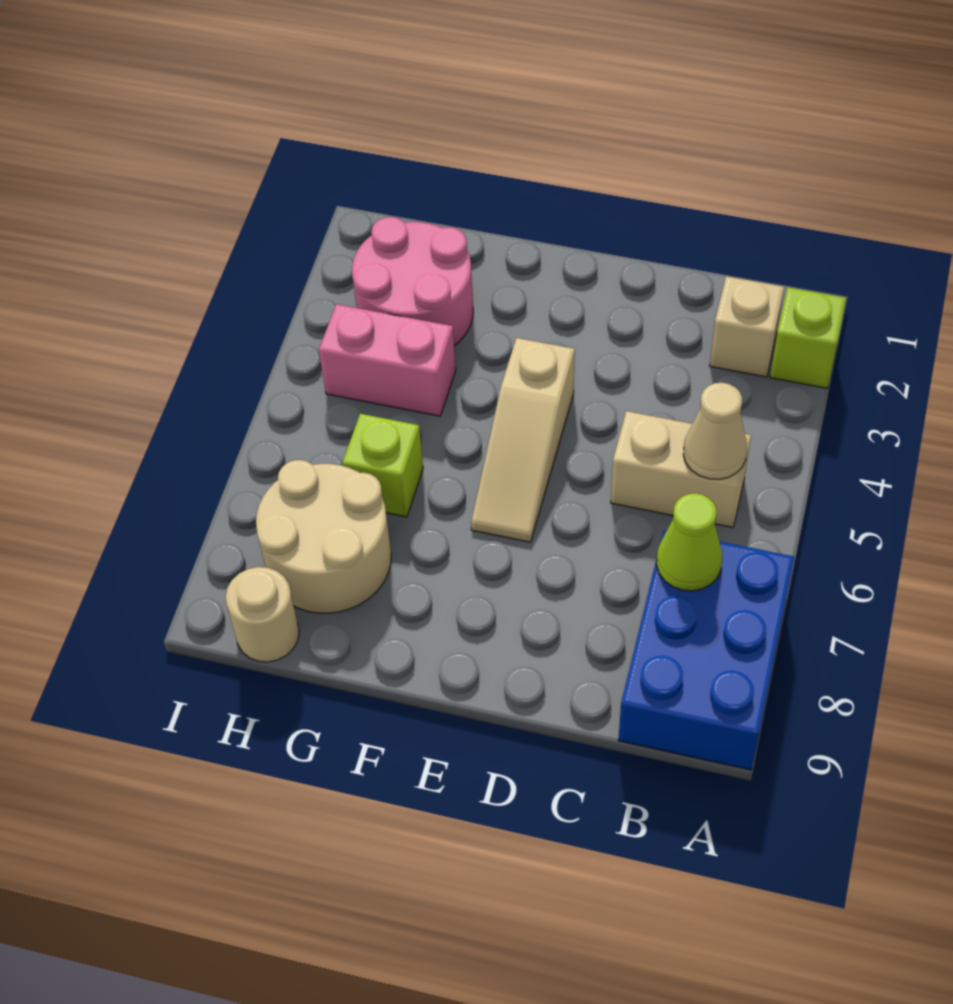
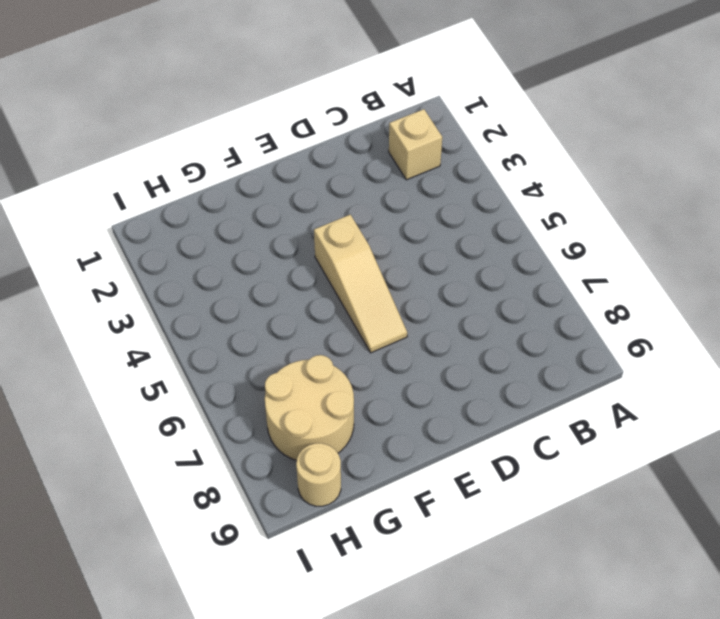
none -> lime brick A2 level 1
none -> blue brick A7:B9 level 1
none -> tan brick B5:C5 level 1

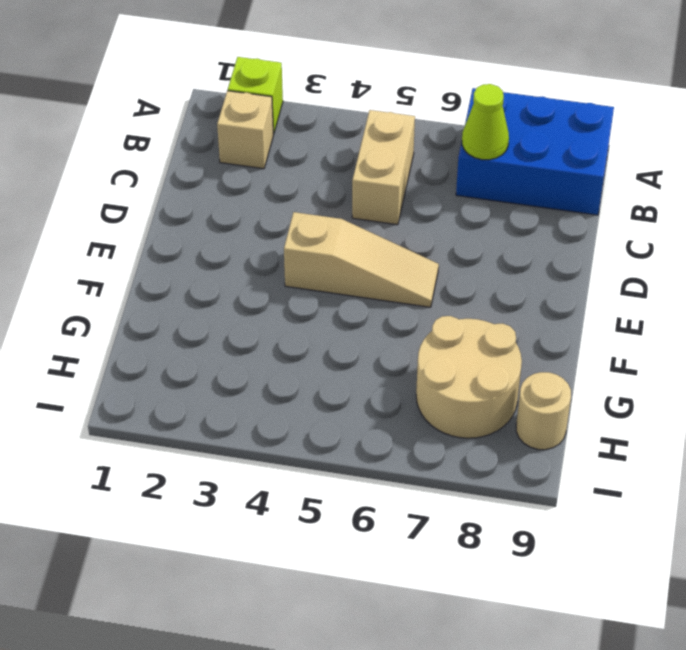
none -> pink round brick G2:H3 level 1
none -> pink brick G4:H4 level 1
none -> lime brick G6 level 1

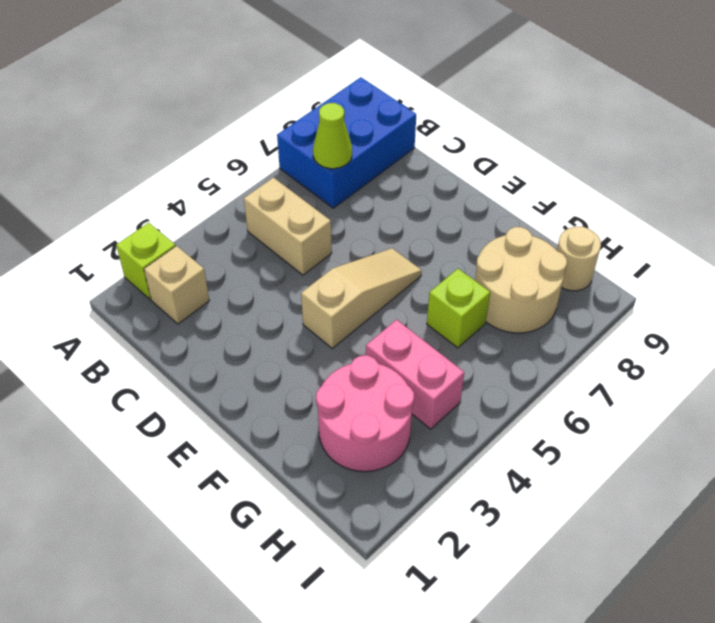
none -> tan cone B5 level 2

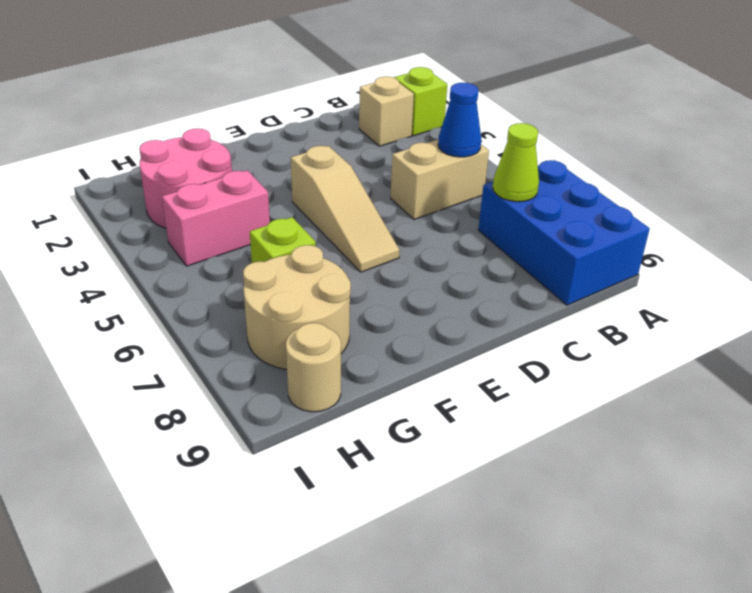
blue cone B5 level 2 -> tan cone B5 level 2

